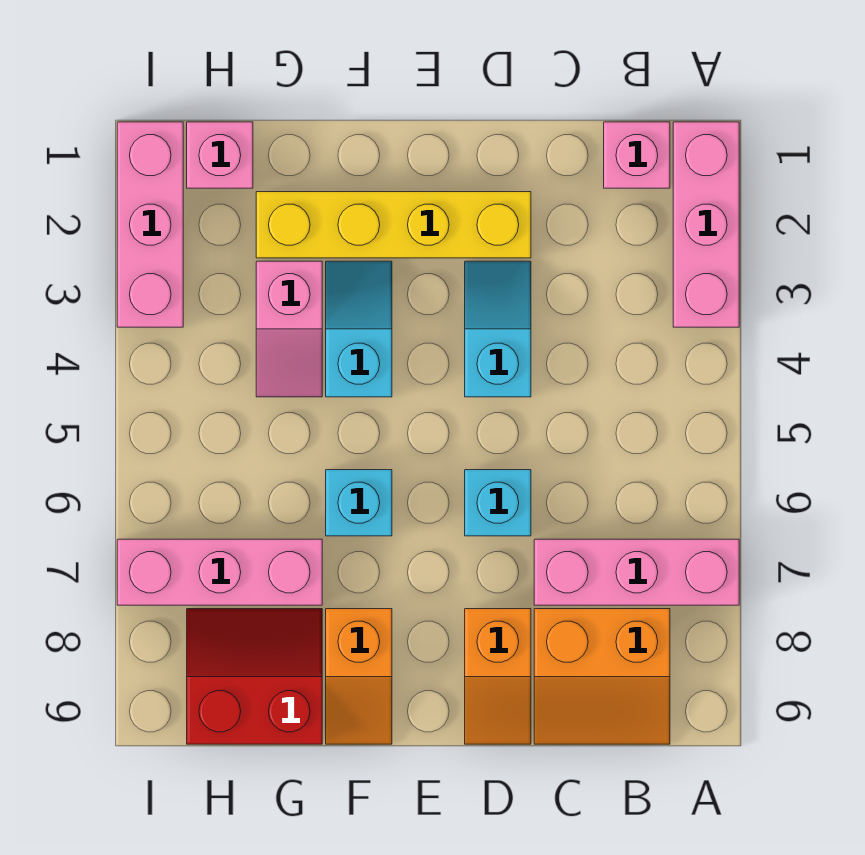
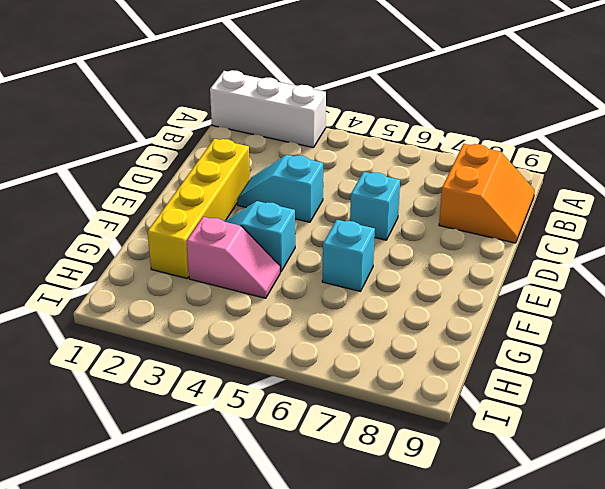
white brick A1:A3 level 1 -> pink brick A1:A3 level 1
none -> pink brick A7:C7 level 1
none -> pink brick B1 level 1
none -> orange slope D8:D9 level 1 top 8

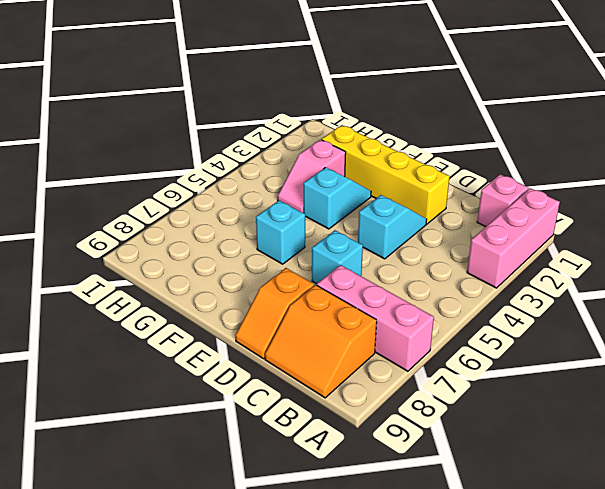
none -> orange slope F8:F9 level 1 top 8
none -> pink brick G7:I7 level 1
none -> red slope G8:H9 level 1 top 9

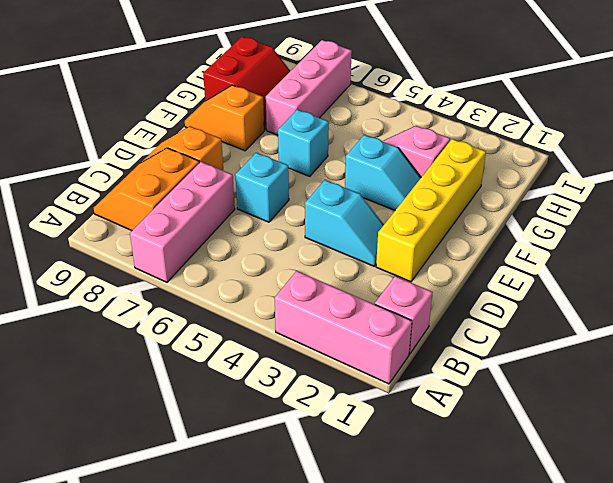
none -> pink brick H1 level 1
none -> pink brick I1:I3 level 1

